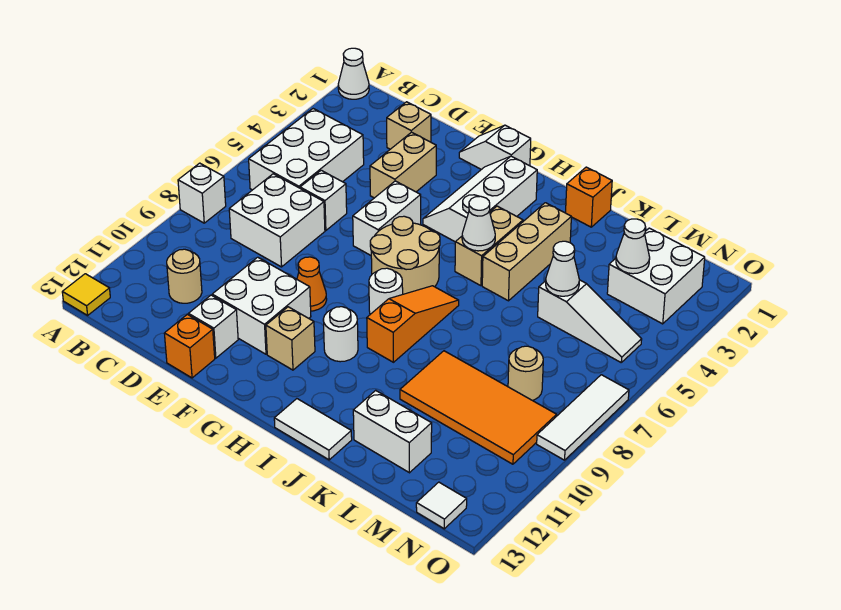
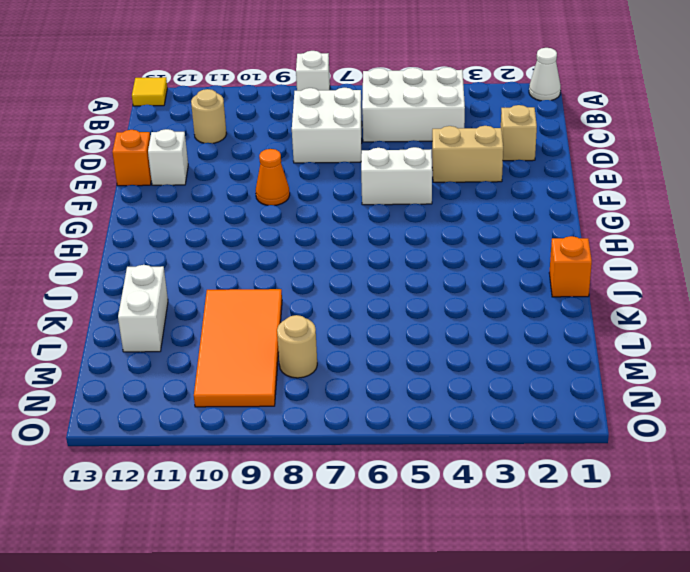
none -> white brick D6 level 1
none -> white brick E10:F11 level 1
none -> white slope F1:G1 level 1 top G
none -> white slope G2:H4 level 1 top H

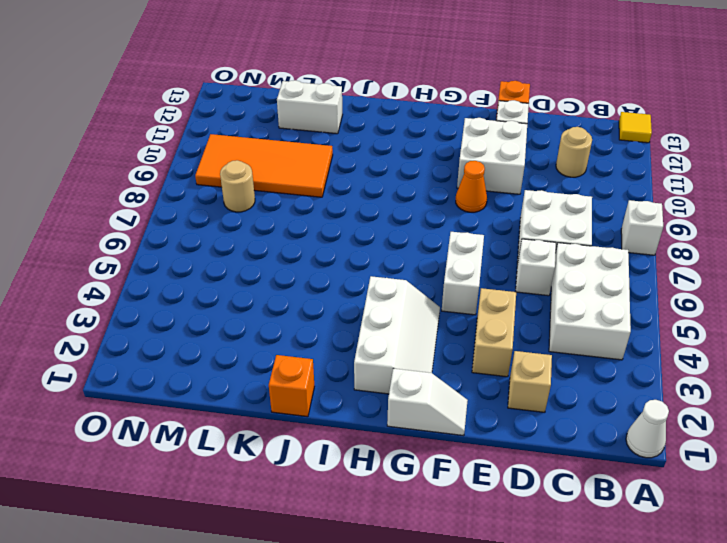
none -> tan round brick G6:H7 level 1
none -> tan brick G11 level 1
none -> white round brick H8 level 1
none -> white round brick H10 level 1

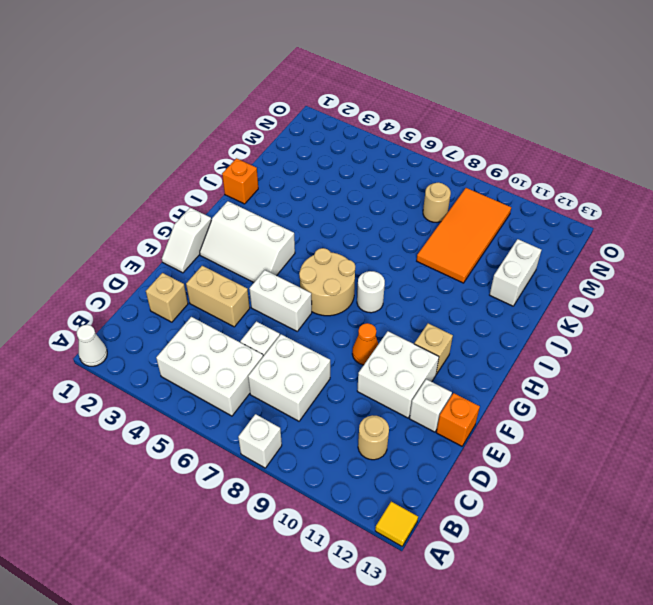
none -> white round brick H10 level 1
none -> tan brick I4:I5 level 1
none -> orange slope I7:I9 level 1 top 9
none -> white tile I13:J13 level 1

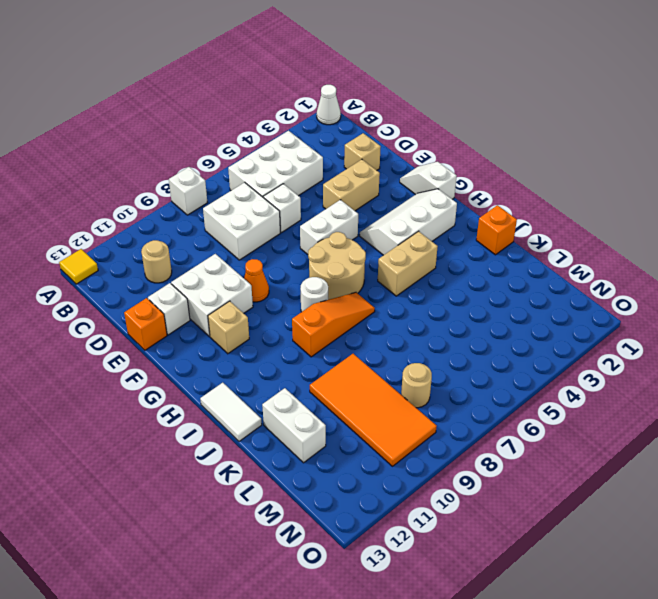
none -> white round brick H10 level 1
none -> tan brick J3:J5 level 1
none -> white slope L5:N5 level 1 top L
none -> white brick M2:N3 level 1

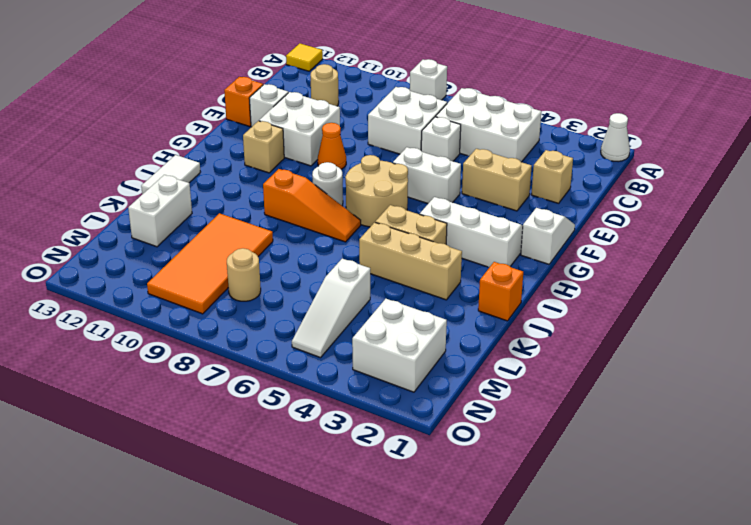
none -> white round brick H10 level 1
none -> white tile N13 level 1
none -> white tile O7:O9 level 1
none -> white cone I5 level 2

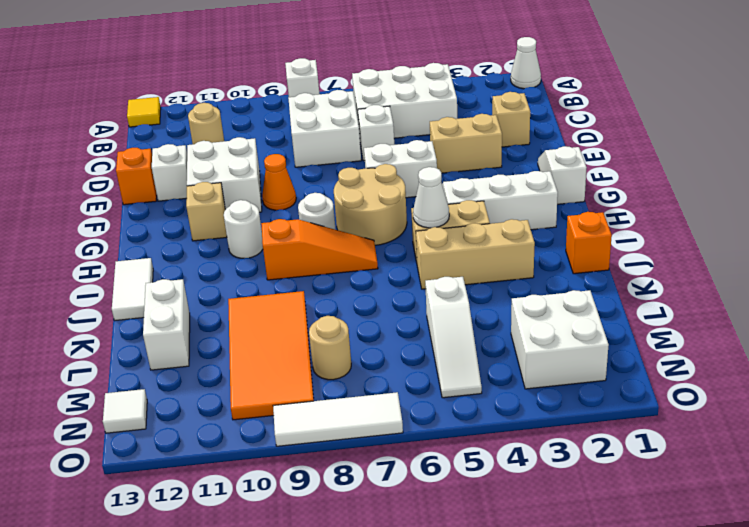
none -> white cone L5 level 2
none -> white cone M3 level 2

